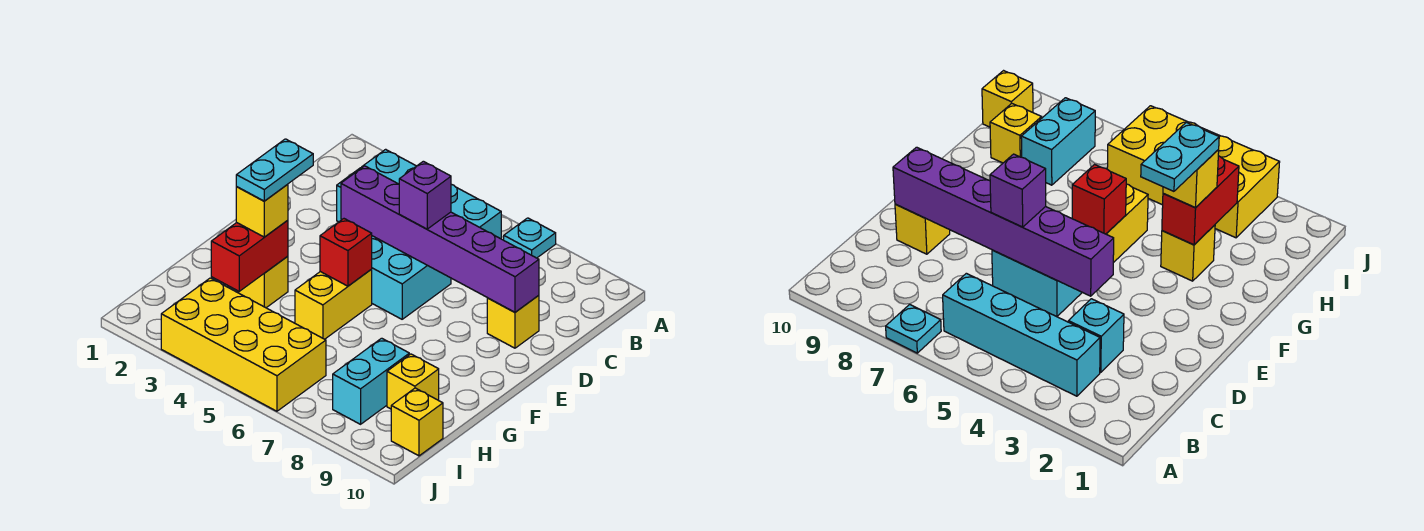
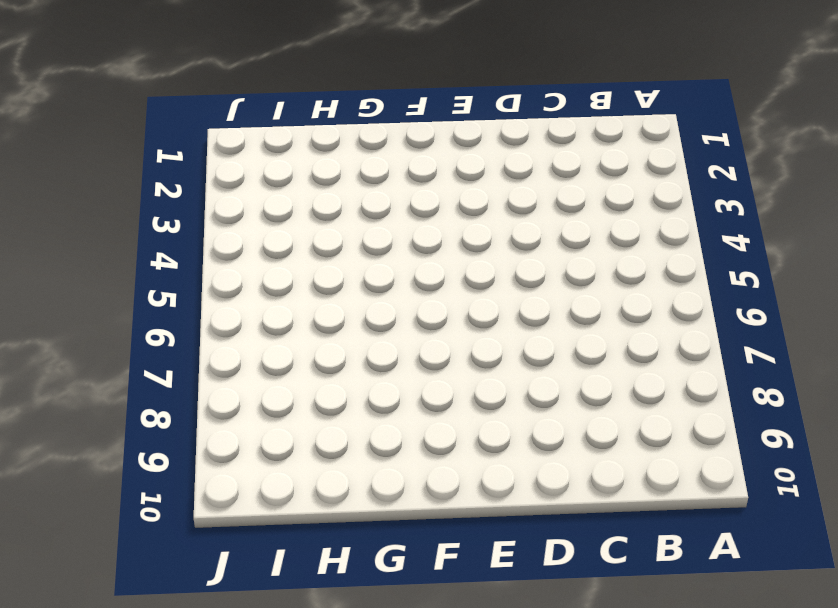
none -> cyan plate A7 level 1
none -> cyan brick B3:B6 level 1
none -> cyan brick C3 level 1

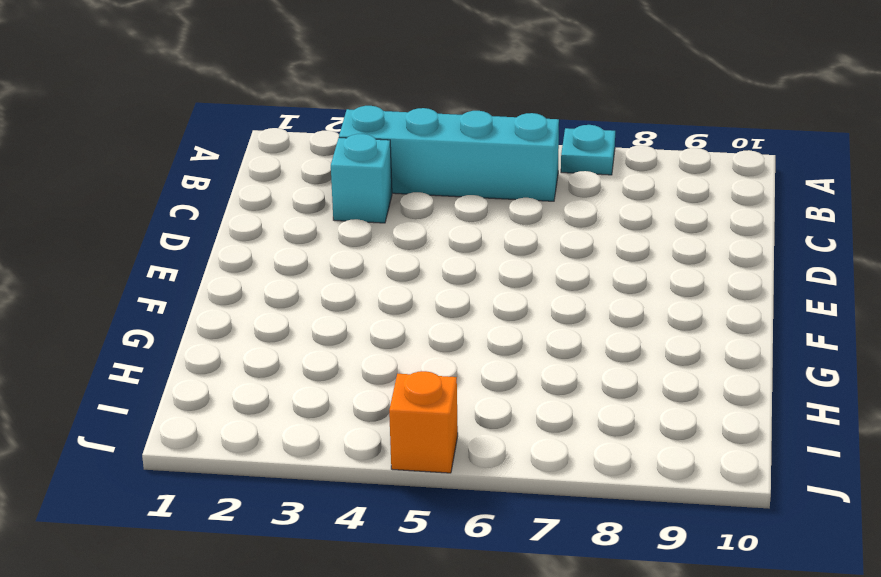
orange brick J5 level 1 -> yellow brick I3:J6 level 1
none -> cyan brick D5:E6 level 1
none -> yellow brick D9 level 1
none -> yellow brick F5:G5 level 1

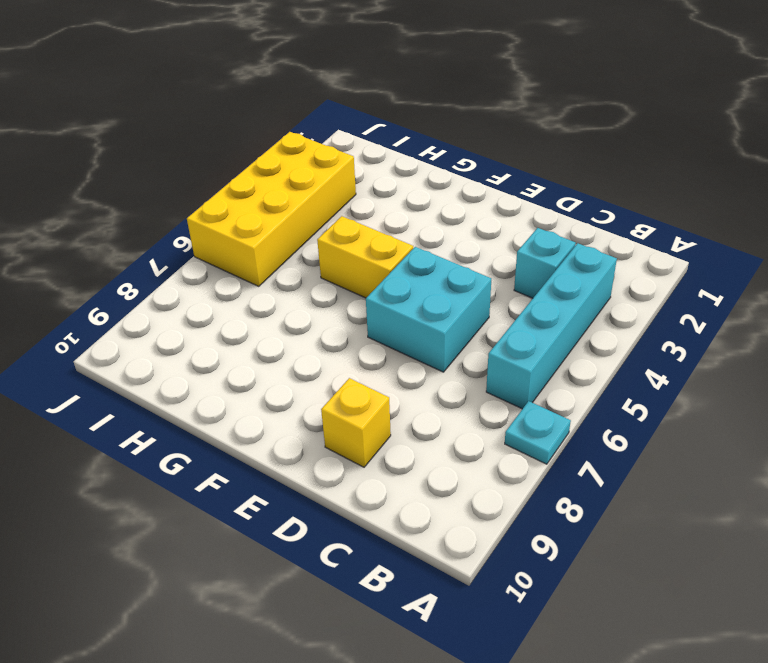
none -> yellow brick G3 level 1
none -> cyan brick H8:I8 level 1
none -> yellow brick H9 level 1

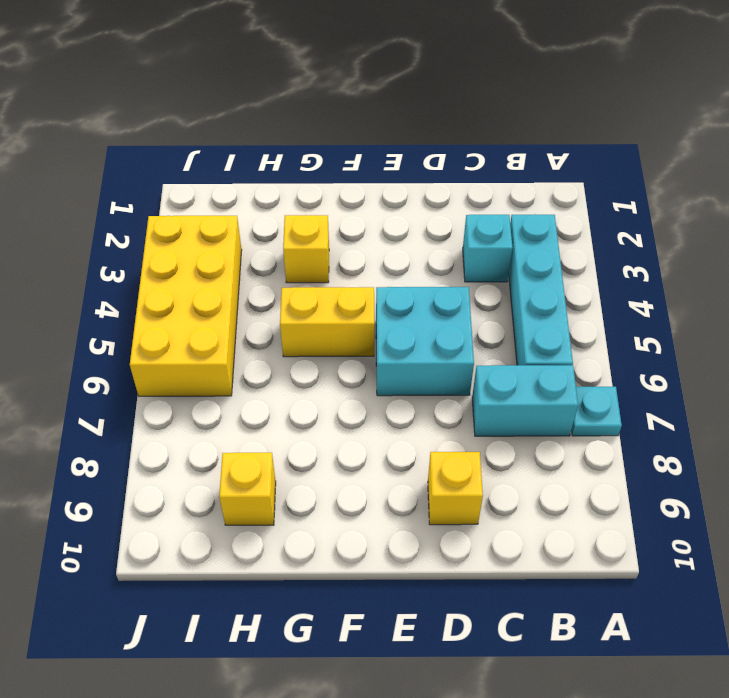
cyan brick B7:C7 level 1 -> cyan brick H8:I8 level 1
none -> yellow brick I10 level 1
none -> purple brick D4:D9 level 2
none -> red brick F5 level 2

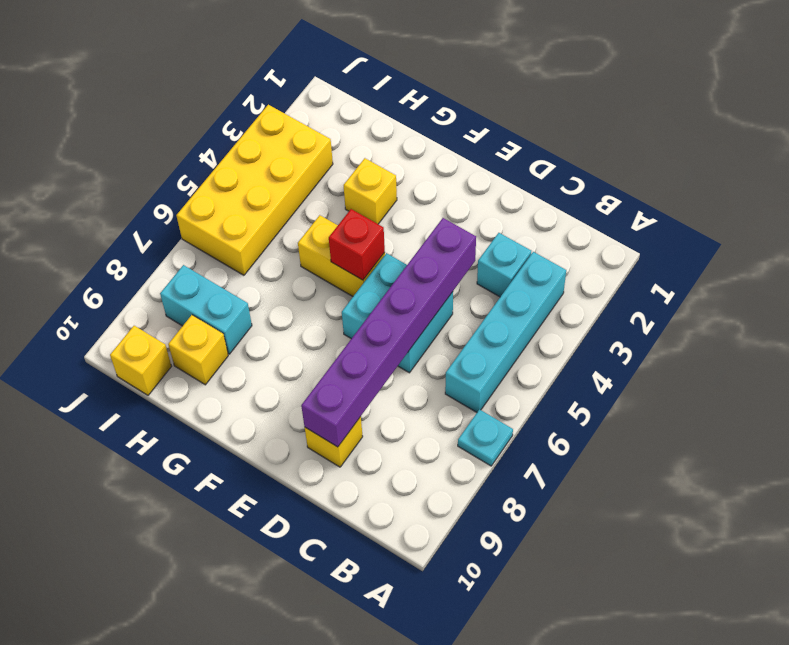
none -> red brick G3:H3 level 2
none -> purple brick D6 level 3
none -> yellow brick G3 level 3

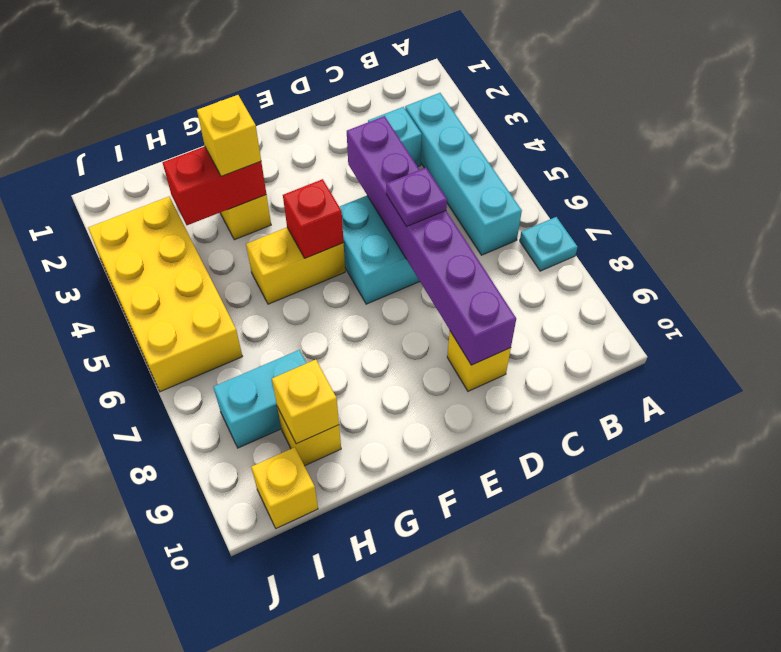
purple plate D6 level 3 -> purple brick D6 level 3
yellow brick H9 level 2 -> none
none -> cyan plate F3:G3 level 4

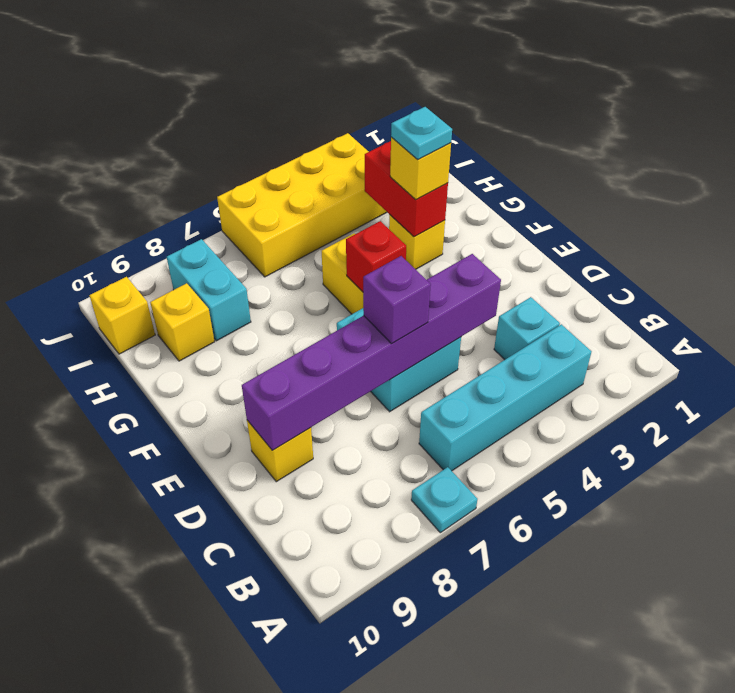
cyan plate G3 level 4 -> cyan plate F3:G3 level 4

